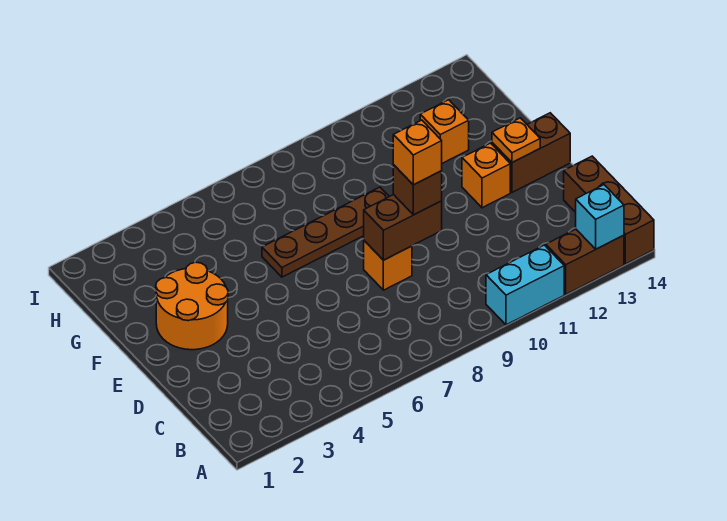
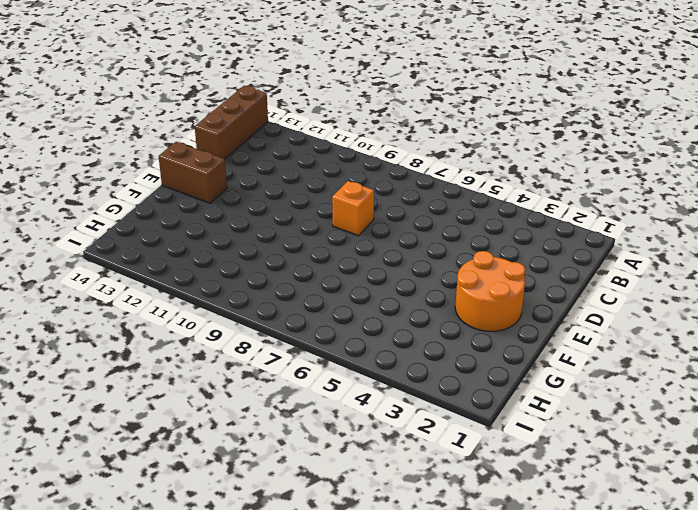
none -> cyan brick A10:A11 level 1
none -> brown brick A12:A13 level 1
none -> orange brick E12 level 1

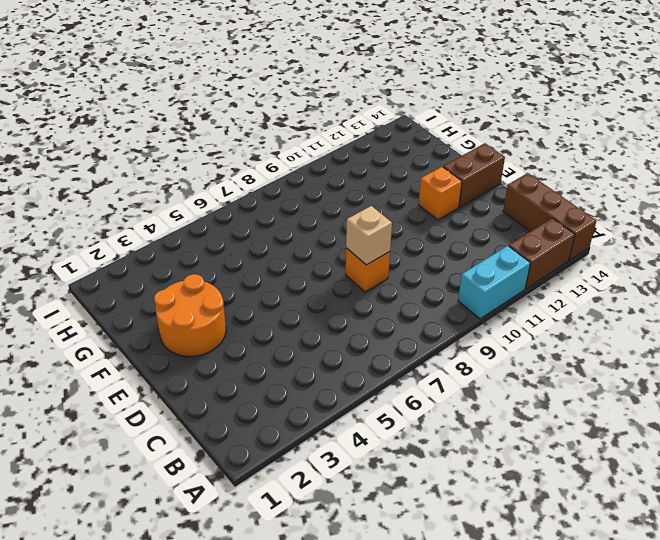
tan brick D8 level 2 -> brown brick D8:D9 level 2
none -> brown plate F6:F9 level 1
none -> orange brick G12 level 1
none -> cyan brick A13 level 2

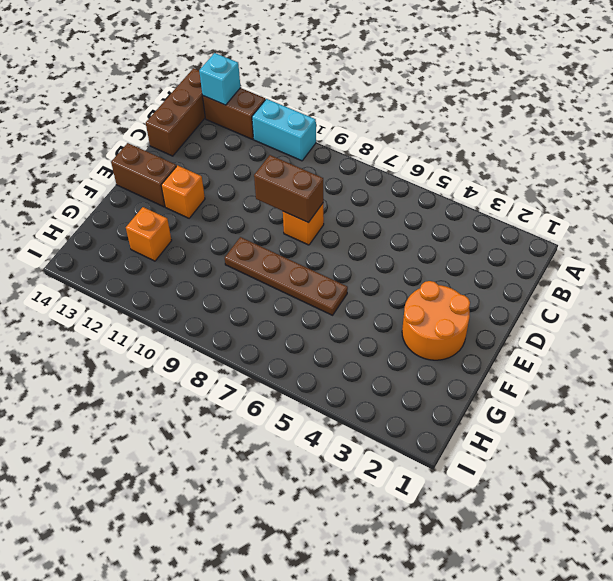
none -> orange plate E13 level 2
none -> brown brick D9 level 3
none -> orange brick D9 level 4

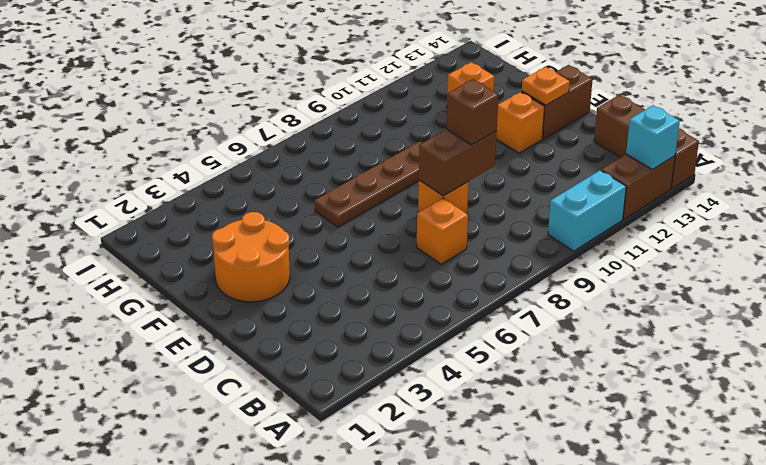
orange brick C7 level 1 -> orange brick D9 level 4

